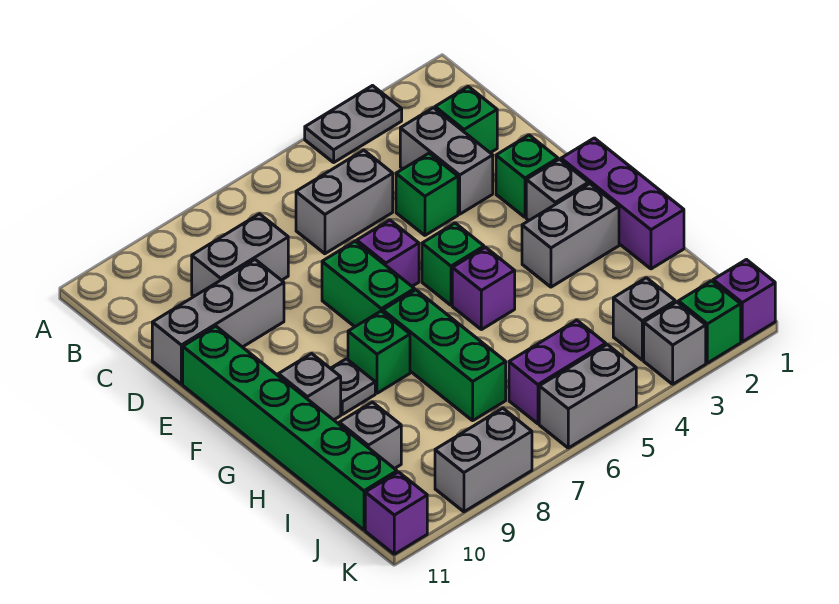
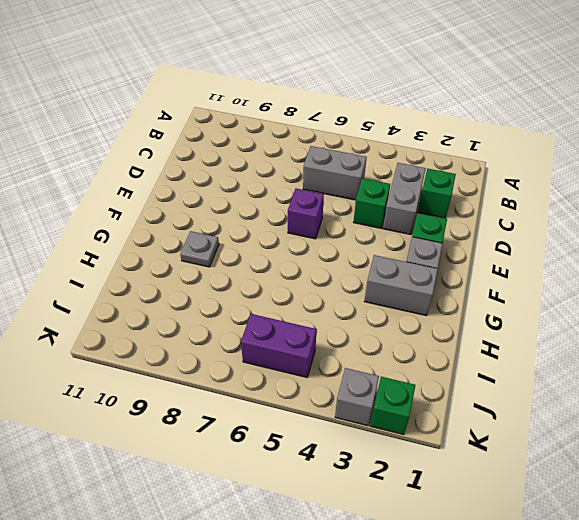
none -> grey plate A3:A4 level 1
none -> grey brick C8:C9 level 1
none -> grey brick D9:D11 level 1

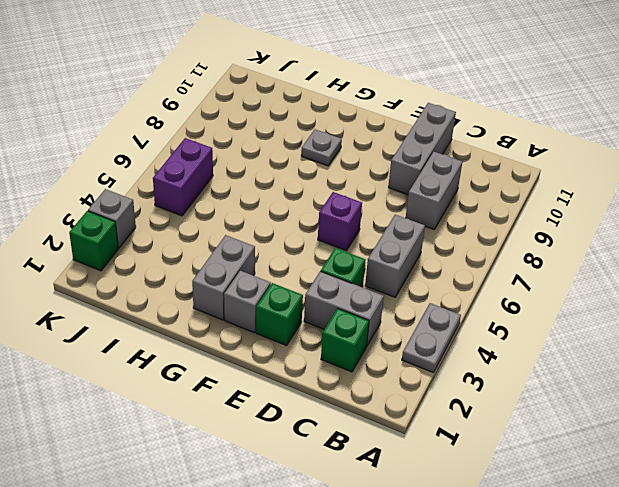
none -> green brick E7:F7 level 1
none -> green brick E11:J11 level 1
none -> purple brick F1:H1 level 1

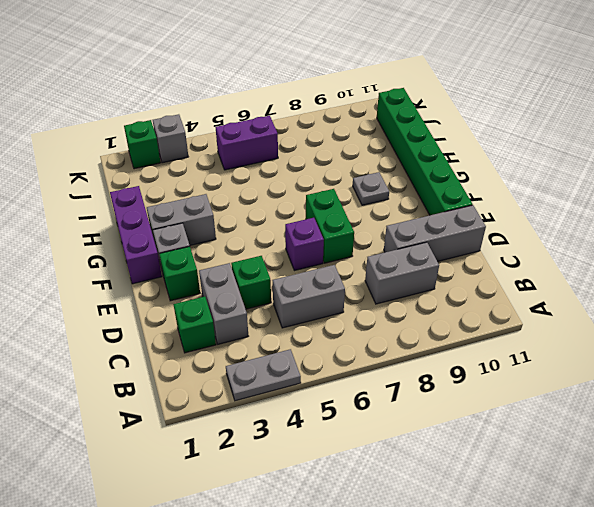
none -> green brick F5 level 1
none -> purple brick G5 level 1
none -> green brick G7:I7 level 1

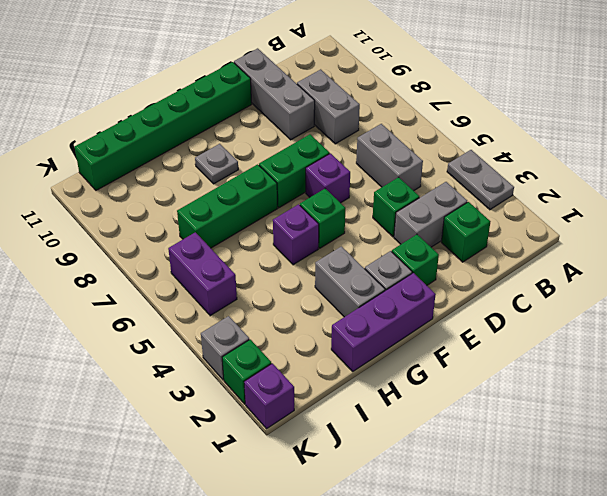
none -> green brick G8 level 1
none -> grey brick G10 level 1
none -> grey brick I10 level 1

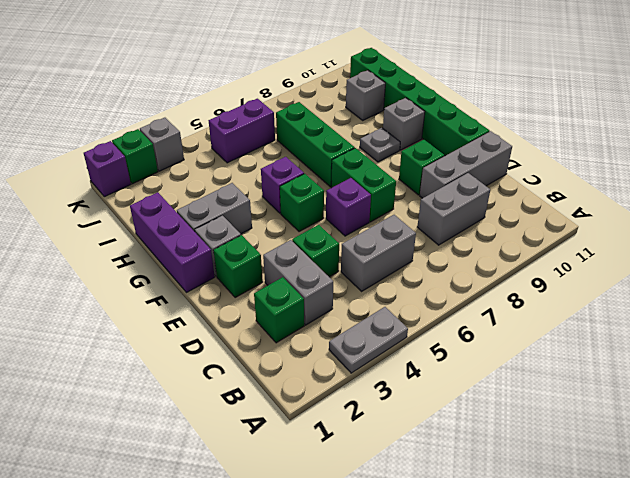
green brick E9 level 1 -> green brick G8 level 1
none -> grey brick J3 level 1
none -> grey brick K5:K6 level 1
none -> grey brick K8:K9 level 1

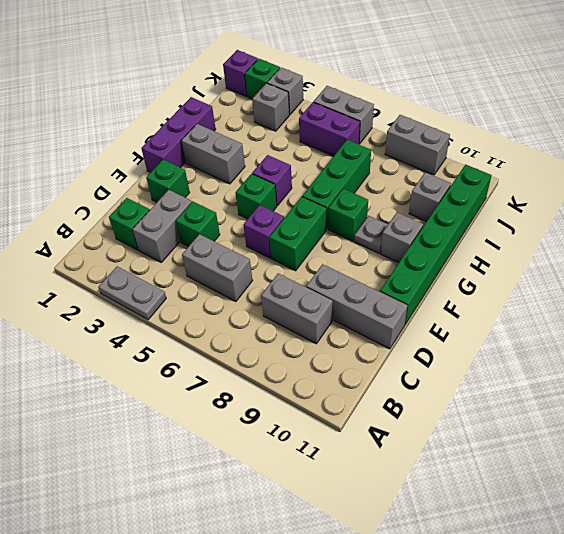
none -> grey brick F2 level 1
none -> purple brick K11 level 1

